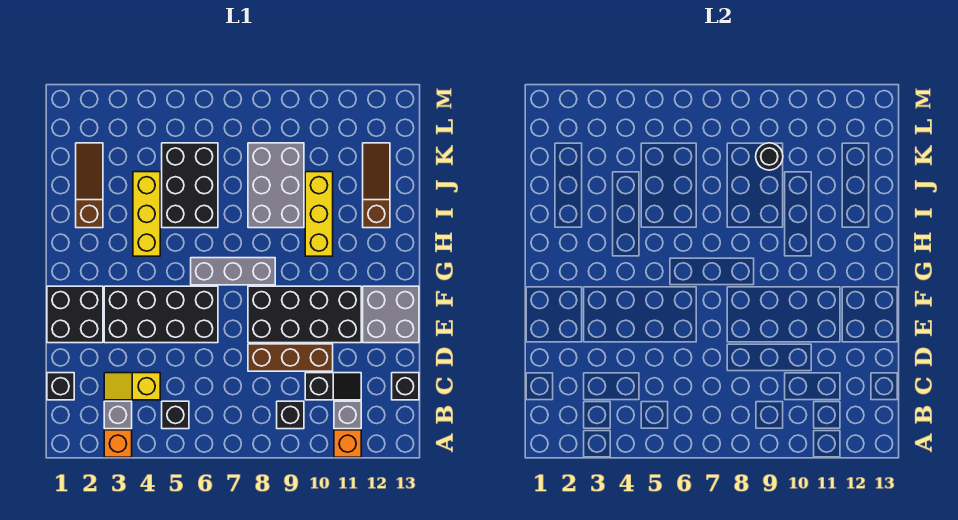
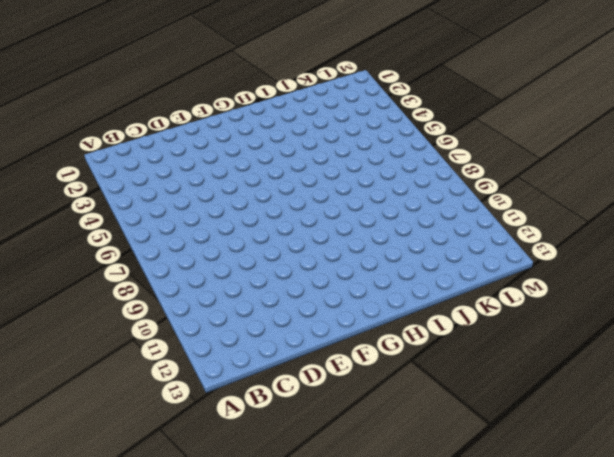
none -> orange brick A3 level 1
none -> orange brick A11 level 1
none -> grey brick B3 level 1

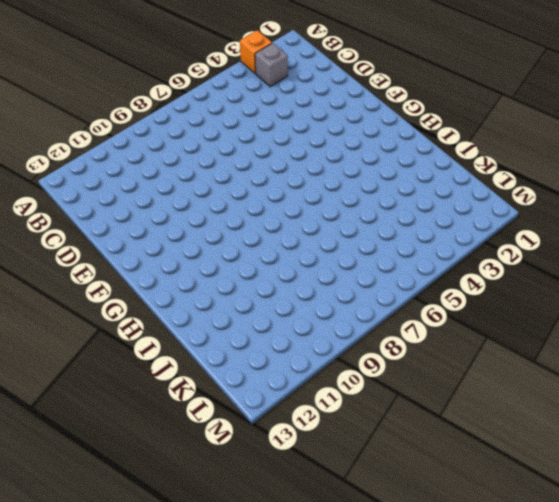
none -> orange brick A11 level 1
none -> black brick B5 level 1
none -> black brick B9 level 1

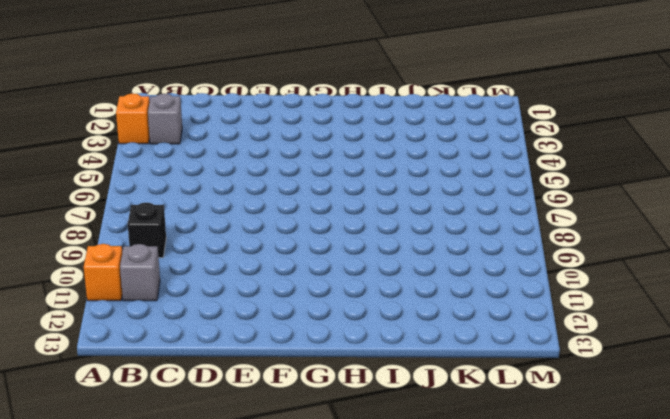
none -> black brick B5 level 1
none -> black brick C1 level 1
none -> yellow slope C3:C4 level 1 top 4

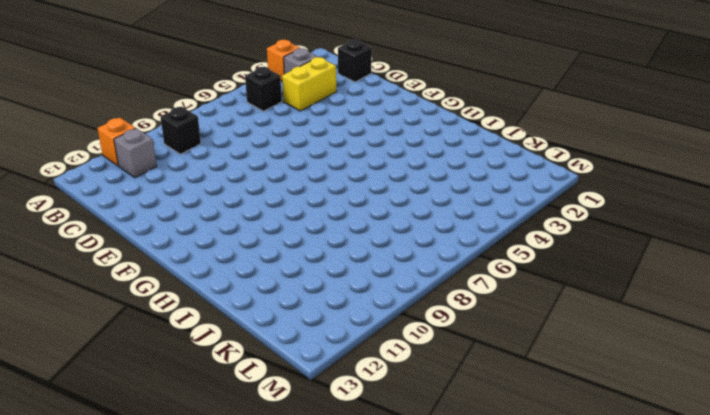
yellow brick C3:C4 level 1 -> yellow slope C3:C4 level 1 top 4
none -> black slope C10:C11 level 1 top 10
none -> black brick C13 level 1
none -> brown brick D8:D10 level 1

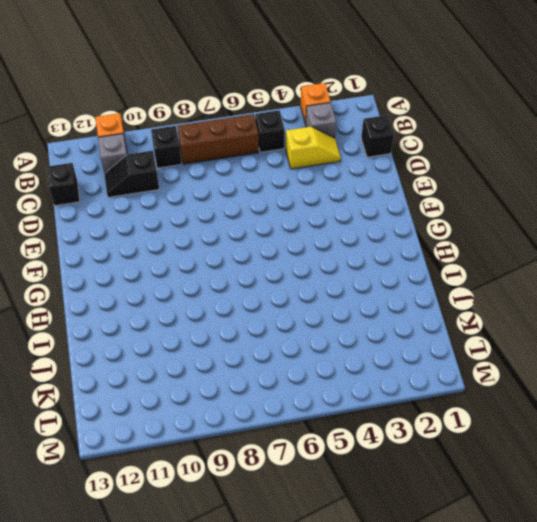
brown brick B6:B8 level 1 -> brown brick D8:D10 level 1
none -> black brick E1:F2 level 1
none -> black brick E3:F6 level 1
none -> black brick E8:F11 level 1

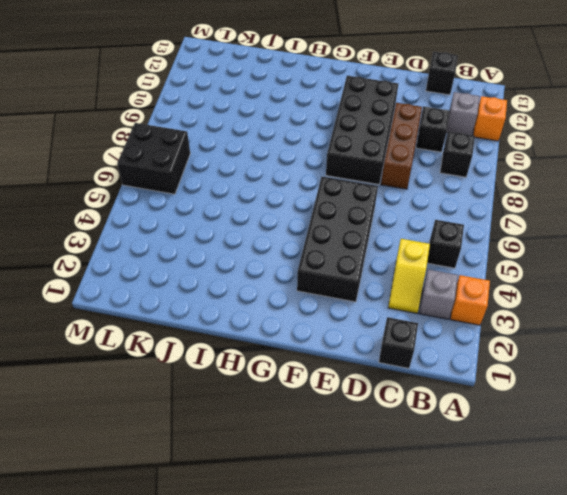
black brick L6:M7 level 1 -> black brick E1:F2 level 1
none -> grey brick E12:F13 level 1
none -> grey brick G6:G8 level 1
none -> yellow brick H4:J4 level 1

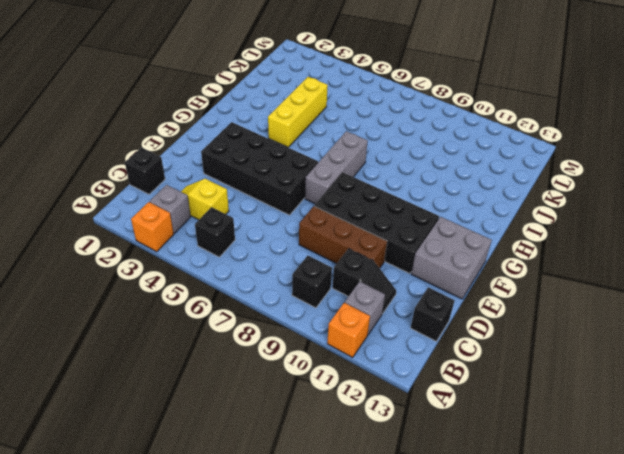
grey brick F7:H7 level 1 -> grey brick G6:G8 level 1
none -> black brick E1:F2 level 1
none -> yellow brick H10:J10 level 1
none -> brown slope I2:K2 level 1 top I

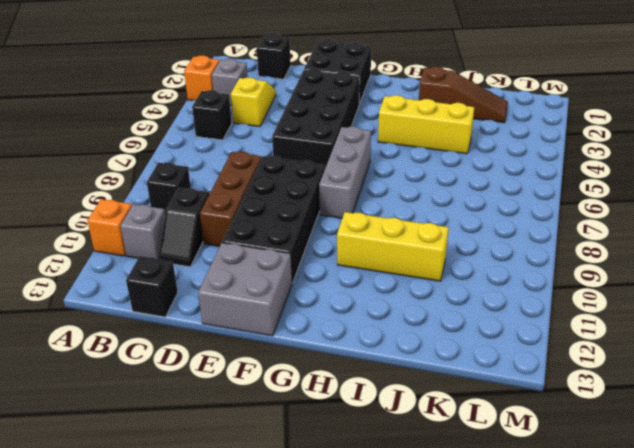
none -> black brick I5:K6 level 1
none -> grey brick I8:K9 level 1
none -> brown slope I12:K12 level 1 top I

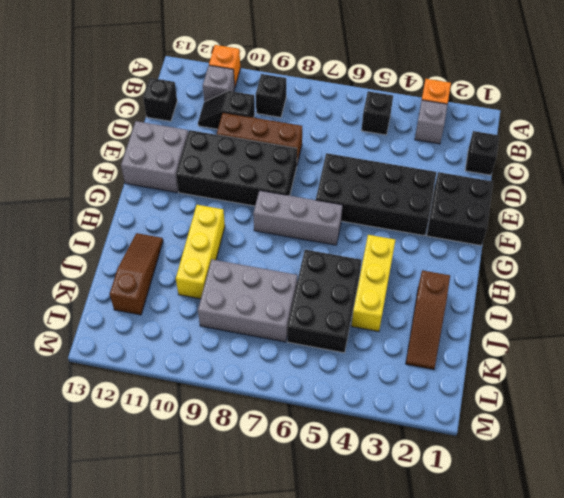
brown slope I12:K12 level 1 top K -> brown slope I12:K12 level 1 top I
grey brick J7:K9 level 1 -> grey brick I8:K9 level 1
none -> yellow slope C3:C4 level 1 top 4
none -> black round brick K9 level 2

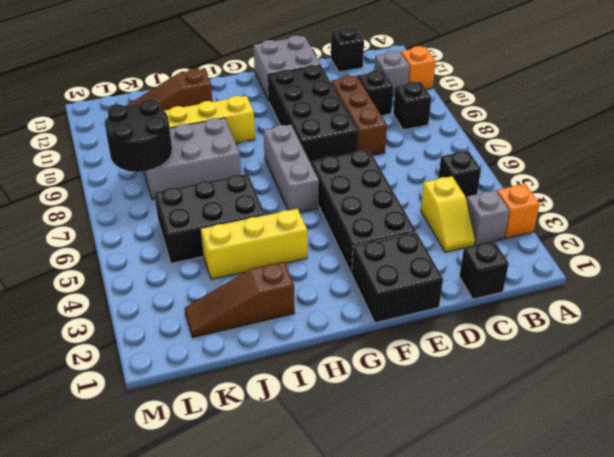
black round brick K8:L9 level 2 -> black round brick K9 level 2

